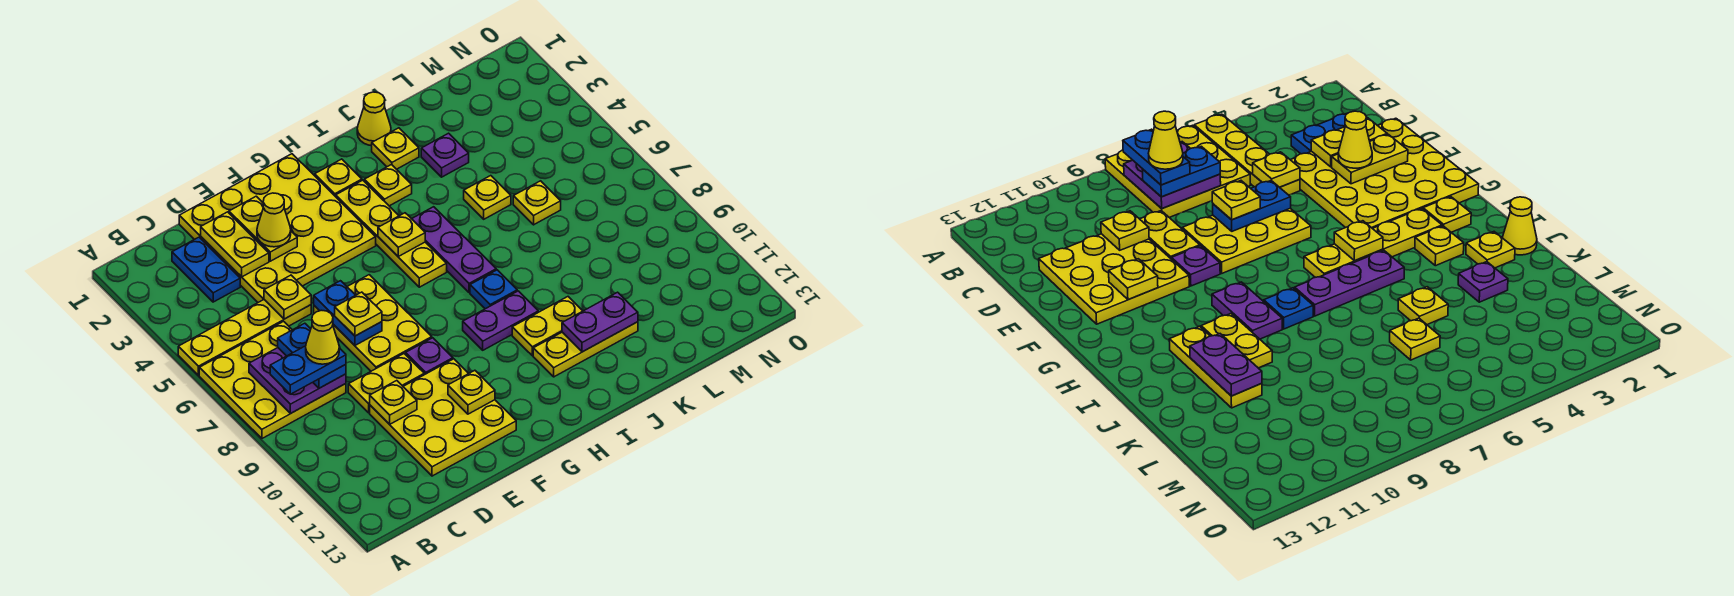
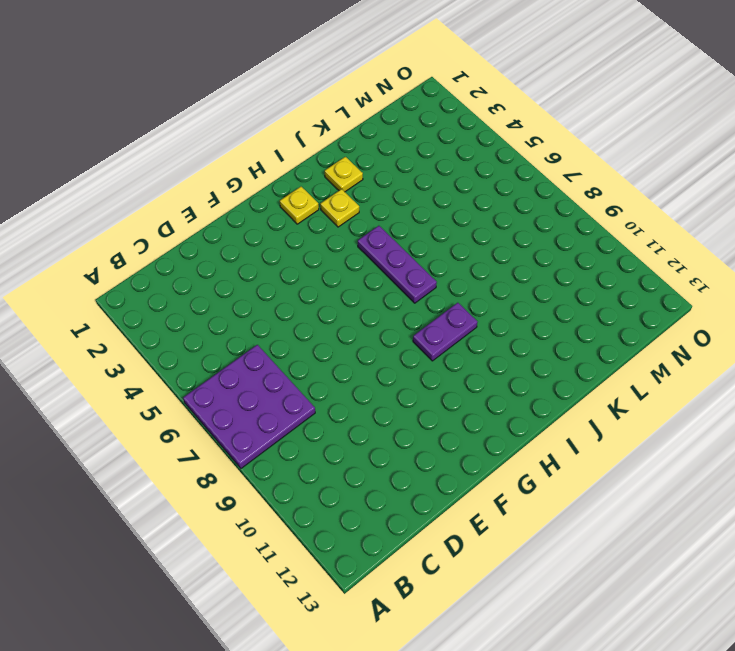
purple plate A6:C8 level 1 -> yellow plate A6:C8 level 1
none -> yellow plate A5:D5 level 1
none -> blue plate C2:C3 level 1
none -> yellow plate D1:G4 level 1
none -> yellow plate D9:E9 level 1

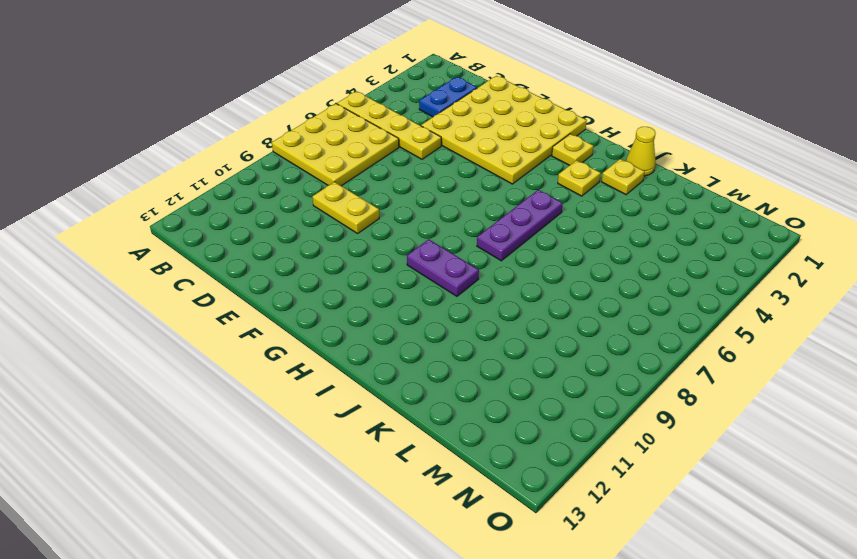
none -> yellow plate D10:F12 level 1
none -> yellow plate E6:F8 level 1
none -> purple plate F9 level 1
none -> yellow plate H3:H6 level 1

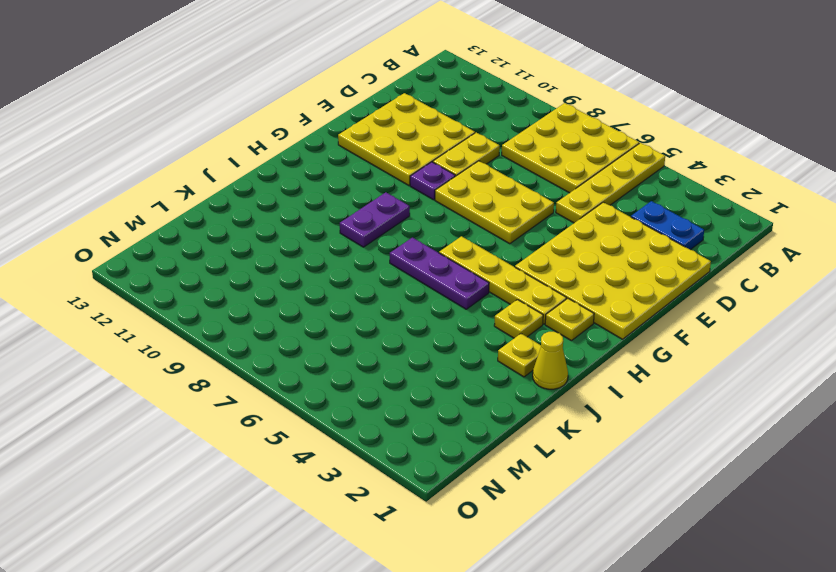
none -> blue plate I8 level 1
none -> yellow plate I10:J10 level 1
none -> yellow plate I11:K11 level 1
none -> purple plate K3 level 1

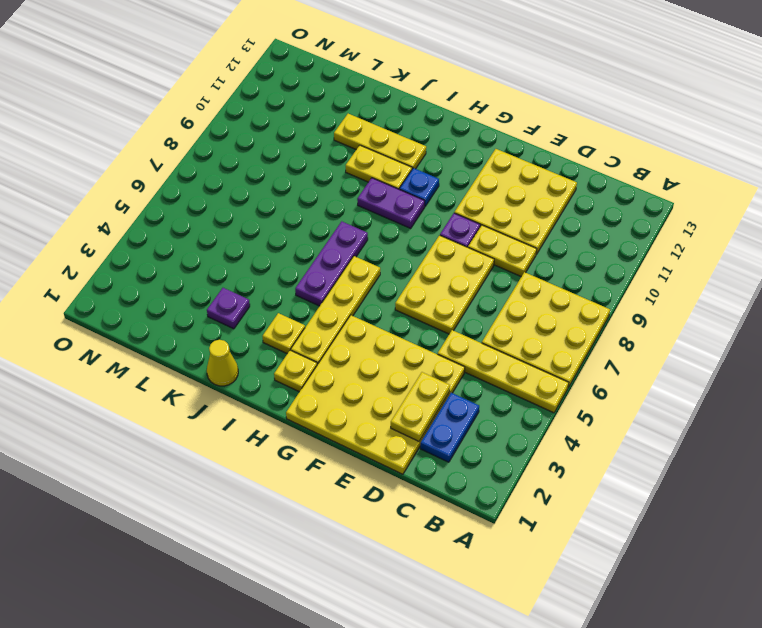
blue plate H10 level 1 -> blue plate I8 level 1
none -> yellow plate J2 level 1
none -> yellow plate K5 level 1
none -> yellow plate L6 level 1
none -> purple plate B7:C8 level 2

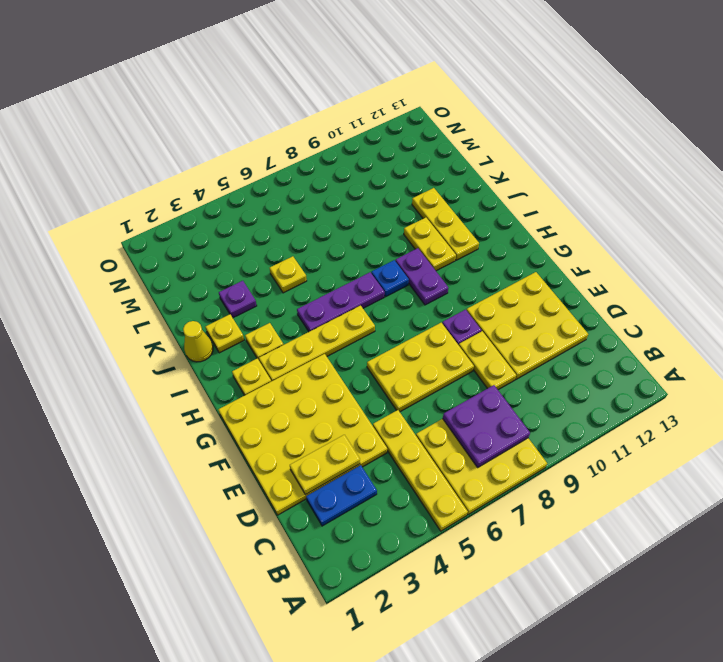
none -> yellow plate L6 level 1
none -> yellow plate D5 level 2
none -> yellow plate D10 level 2
none -> yellow plate E2:E3 level 2

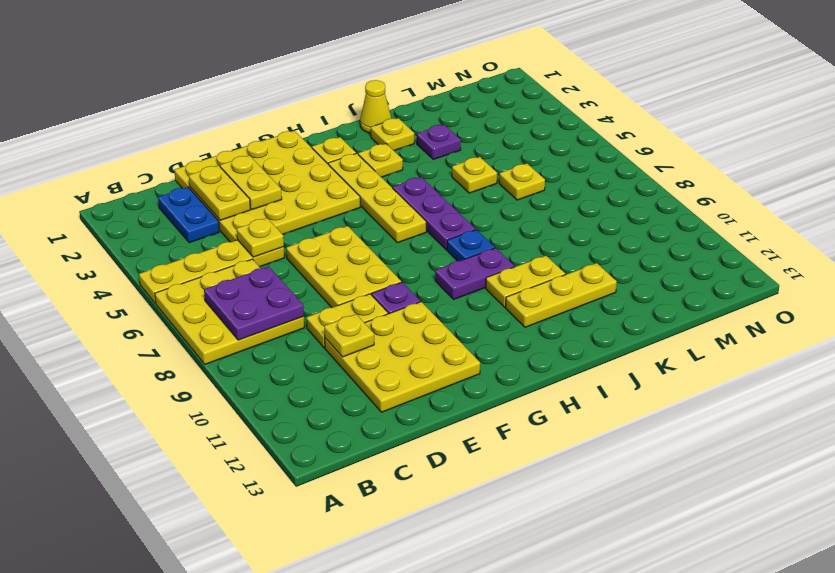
none -> blue plate E6:E7 level 2
none -> yellow plate F11 level 2
none -> yellow plate H5 level 2
none -> purple plate J11:K11 level 2

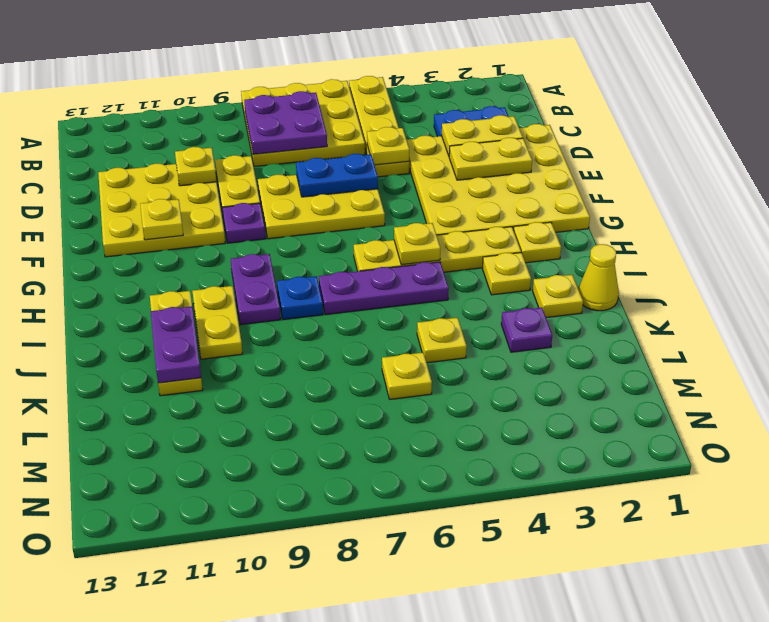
none -> blue plate C7:C8 level 3
none -> yellow cone E3 level 3
none -> yellow plate E7 level 3
none -> blue plate B8:C8 level 4

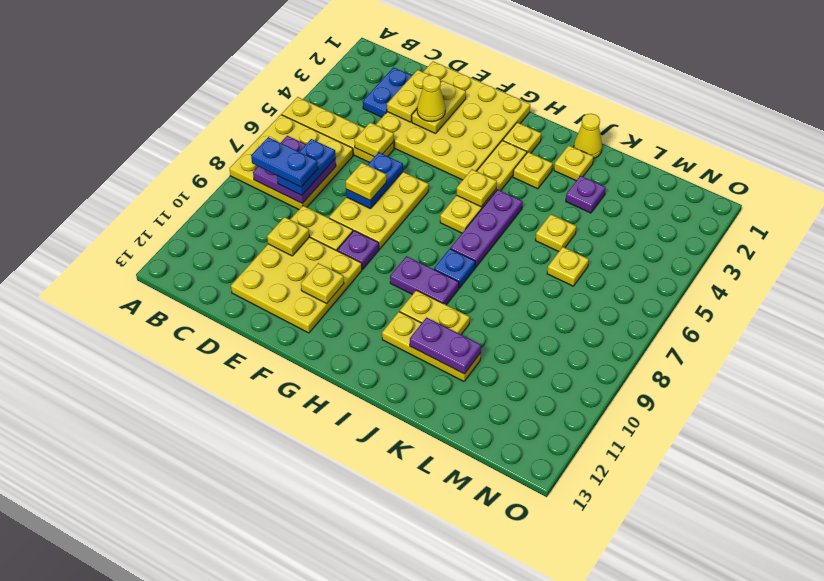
none -> yellow cone C8 level 5

